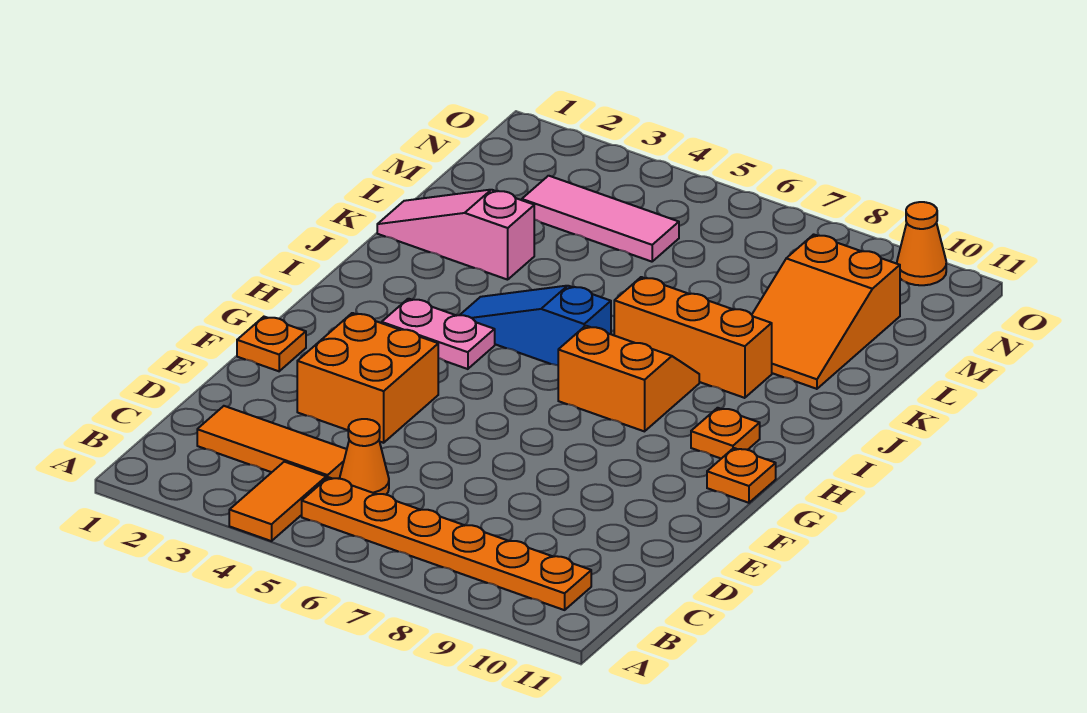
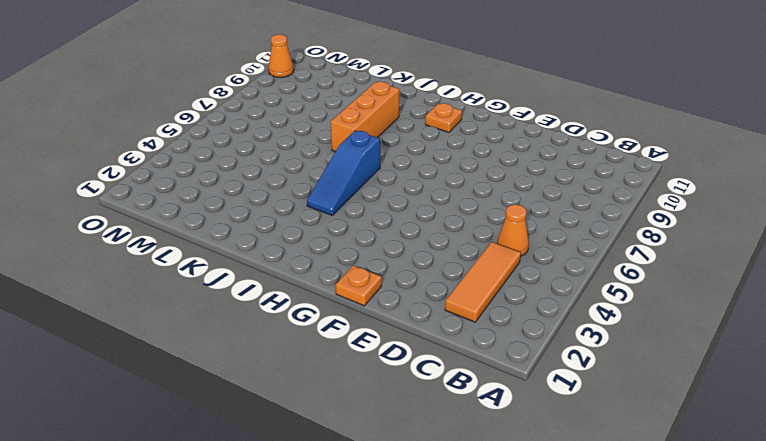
none -> orange tile A4:B4 level 1
none -> orange plate B5:B10 level 1
none -> orange brick E3:F4 level 1

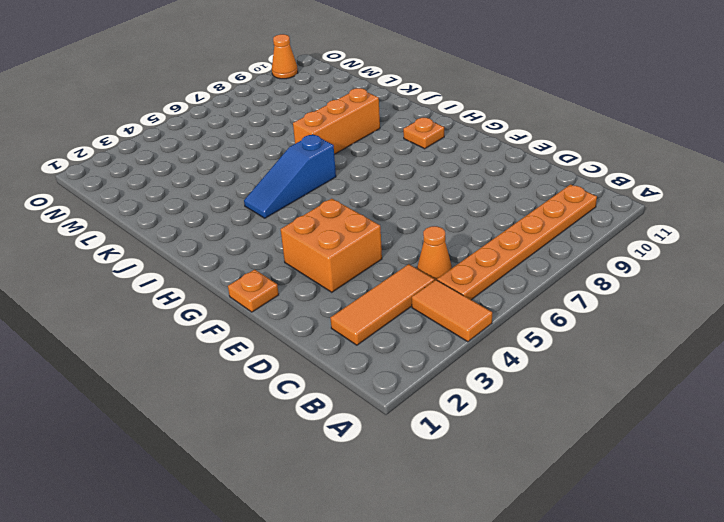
none -> orange plate G11 level 1
none -> pink plate H3:H4 level 1
none -> orange slope H7:I8 level 1 top H

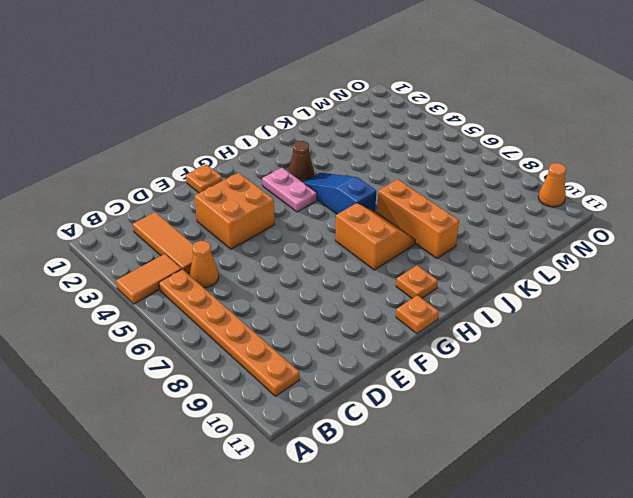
brown cone I3 level 1 -> none
none -> pink slope K1:K3 level 1 top 3
none -> orange slope K9:M10 level 1 top M
none -> pink tile M3:M5 level 1

